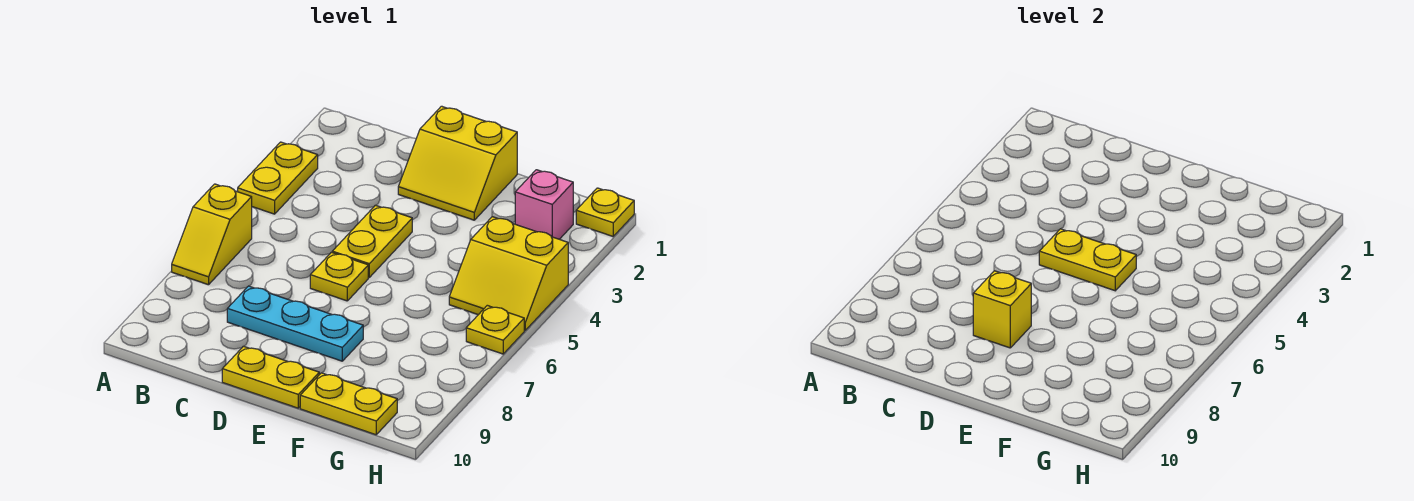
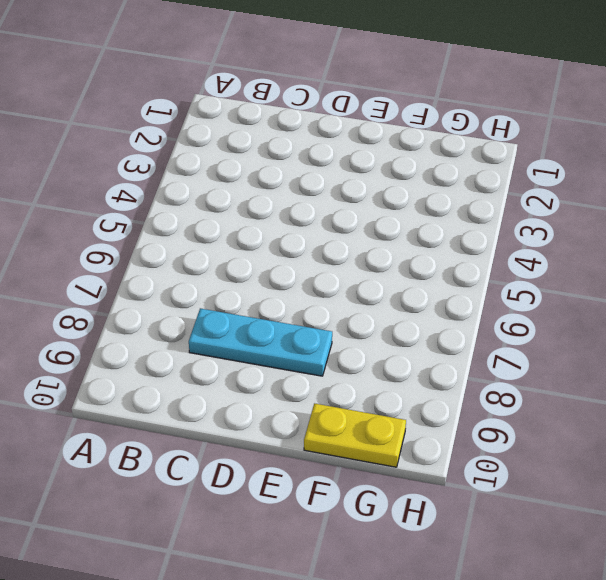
none -> yellow plate A3:A4 level 1
none -> yellow slope A6:A7 level 1 top 6
none -> yellow slope D1:E2 level 1 top 1

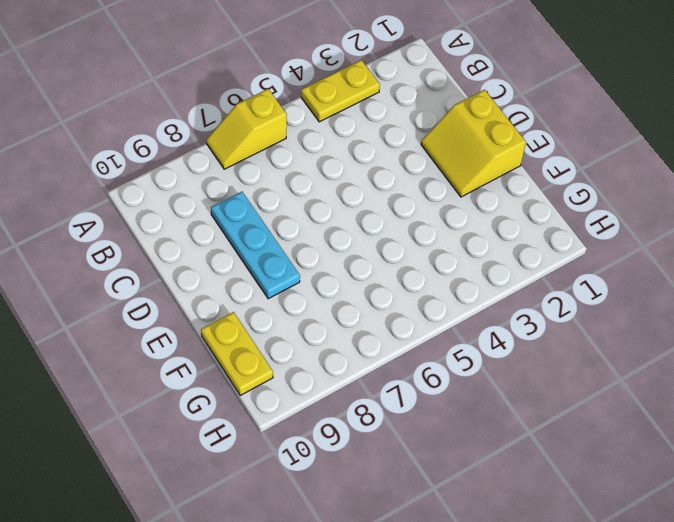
none -> yellow plate D4:D5 level 1
none -> yellow plate D6 level 1
none -> yellow plate D10:E10 level 1

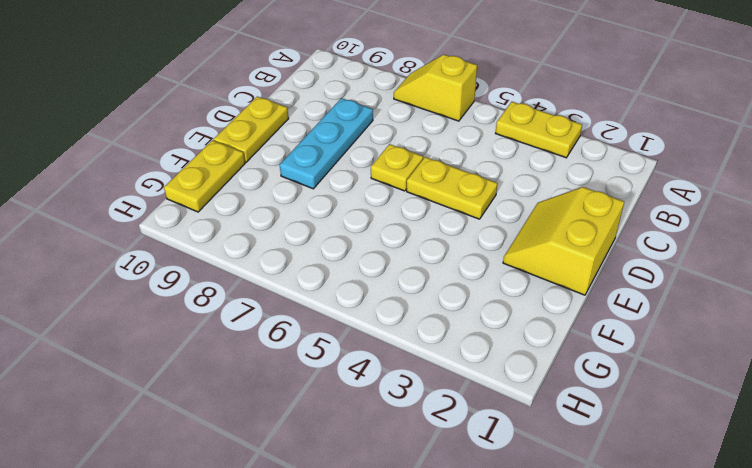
none -> pink brick G2 level 1
none -> yellow slope G4:H5 level 1 top 4
none -> yellow plate H1 level 1

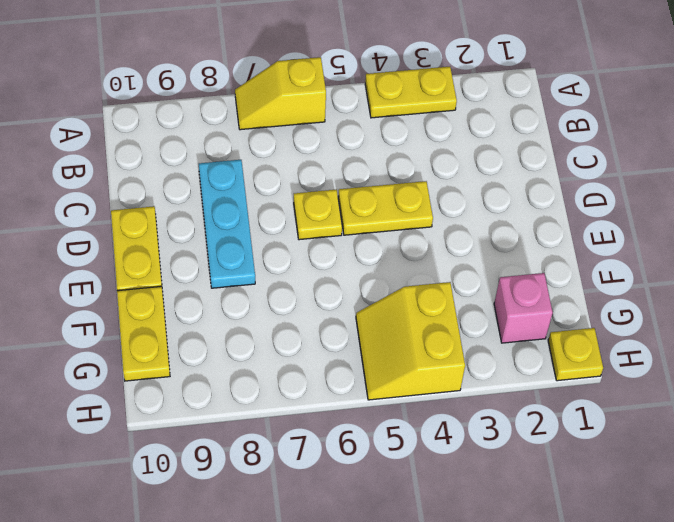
none -> yellow slope D1:E2 level 1 top 1
none -> yellow plate H6 level 1
none -> yellow plate D5:E5 level 2

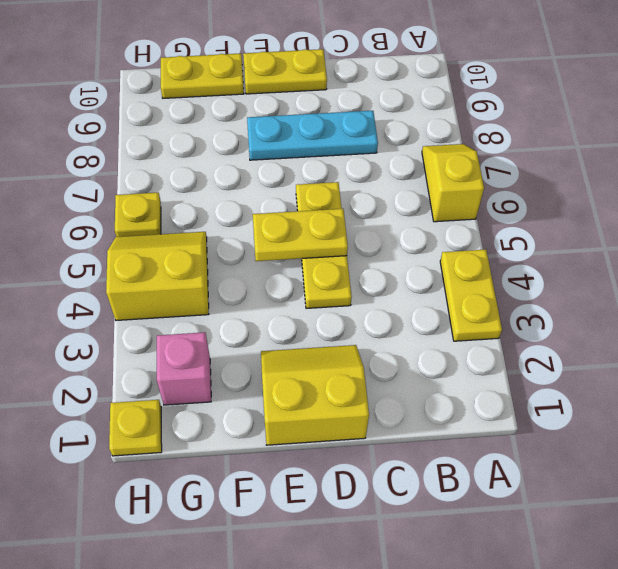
none -> yellow brick D8 level 2

